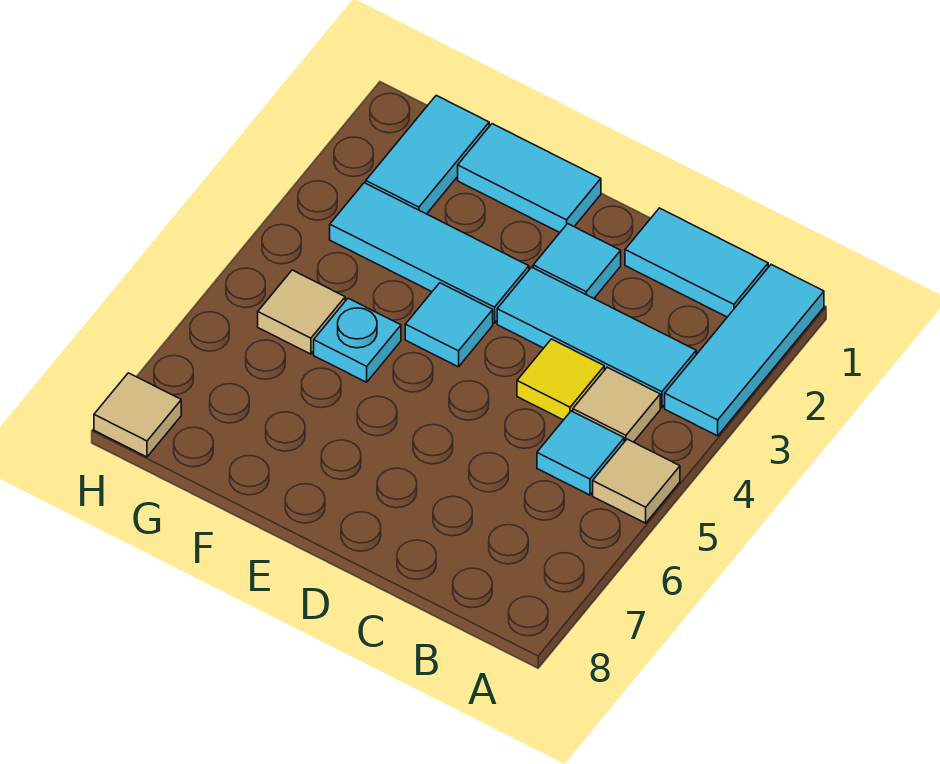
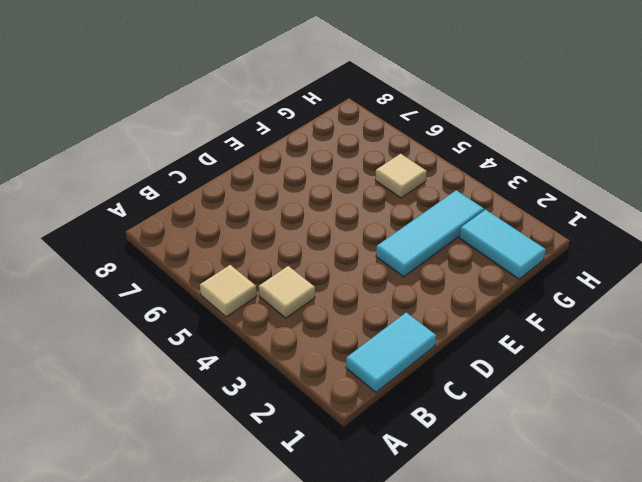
none -> cyan tile A1:A3 level 1
none -> cyan tile B3:D3 level 1
none -> cyan tile B5 level 1

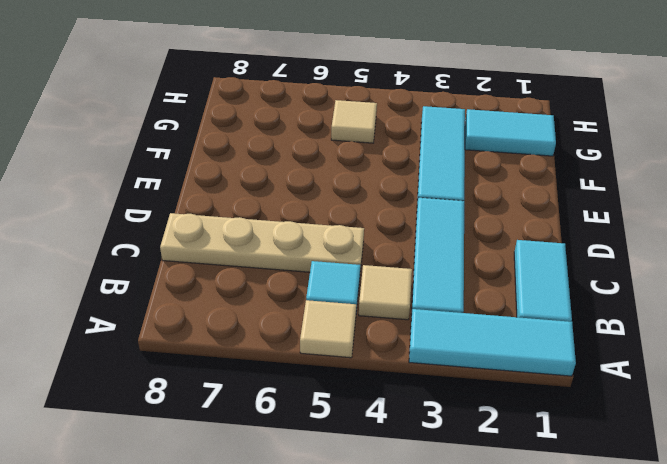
tan plate C5:C8 level 1 -> none
none -> yellow tile C4 level 1
none -> cyan tile D2 level 1
none -> cyan tile E1:F1 level 1

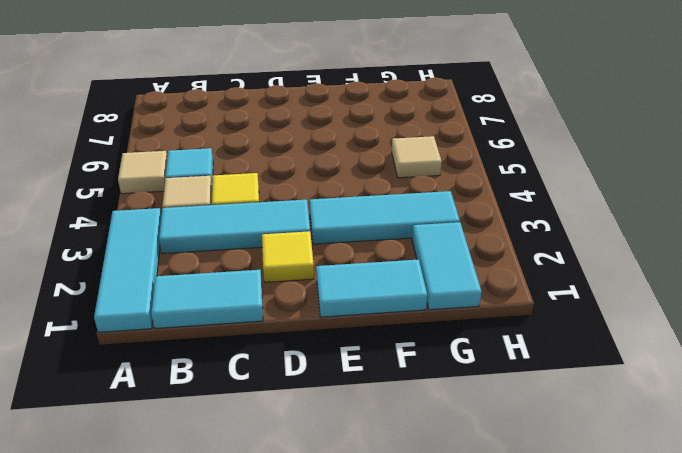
yellow tile D2 level 1 -> cyan tile D2 level 1
none -> cyan tile E4 level 1
none -> cyan plate F5 level 1
none -> tan tile H8 level 1

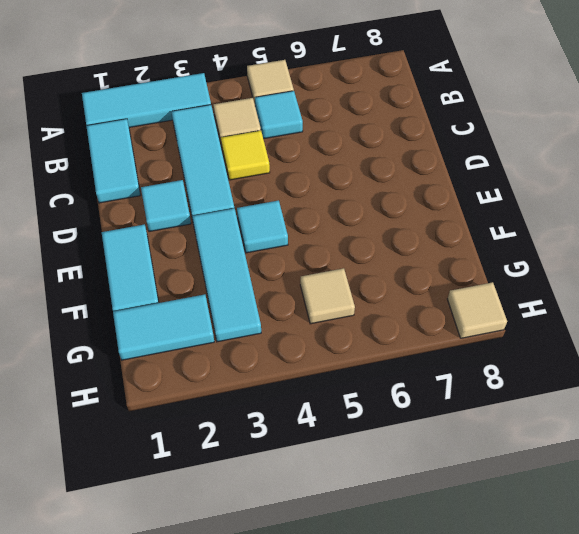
none -> cyan plate F5 level 1

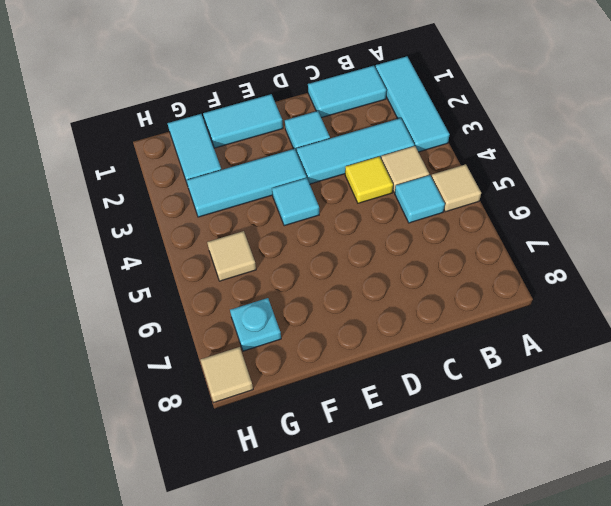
cyan plate G7 level 1 -> cyan plate F5 level 1

